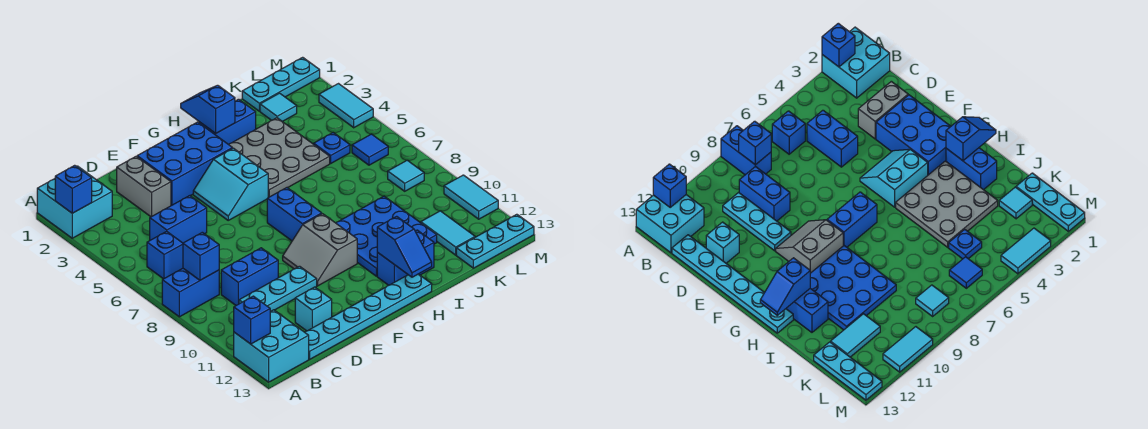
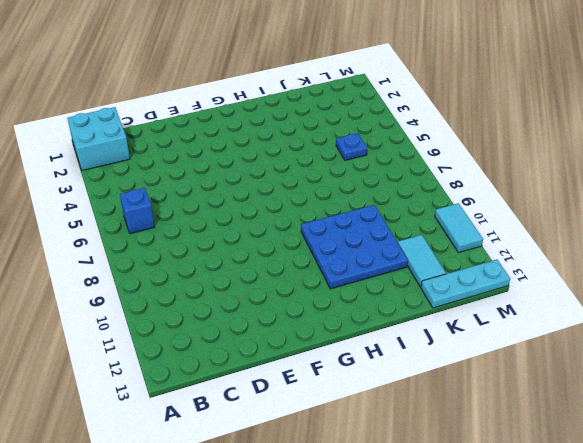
none -> blue brick A8:B8 level 1
none -> cyan brick A12:B13 level 1
none -> blue brick C5:D5 level 1
none -> blue brick C9:D9 level 1

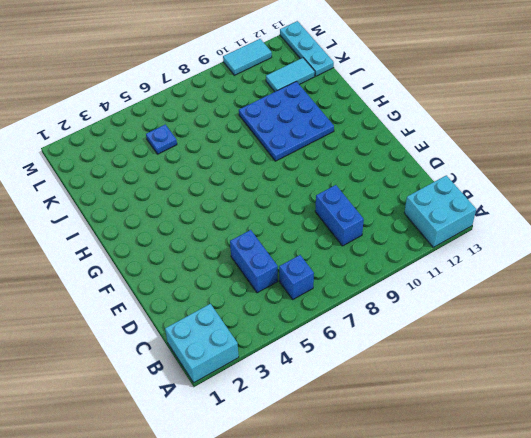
none -> blue brick A8:B8 level 1
none -> cyan plate C10:E10 level 1
none -> cyan plate C13:H13 level 1
none -> grey brick D2:D3 level 1

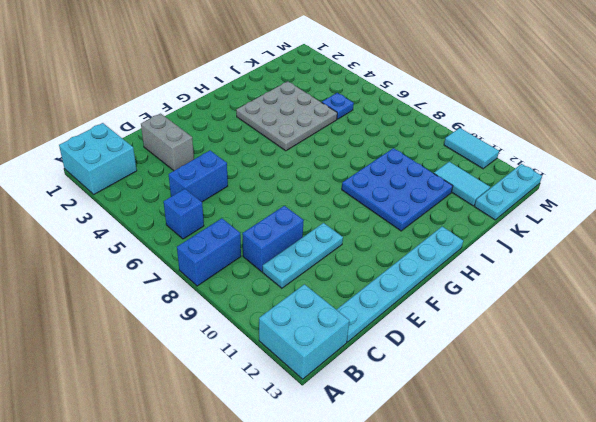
none -> cyan brick D12 level 1
none -> blue brick E2:G3 level 1
none -> cyan slope F4:G5 level 1 top G
none -> grey slope F9:G10 level 1 top G

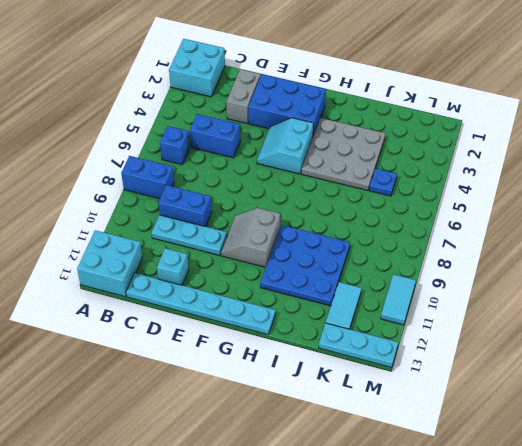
none -> blue brick G7:G8 level 1
none -> blue brick H2:I2 level 1
none -> blue brick H12:I12 level 1
none -> cyan plate K1:M1 level 1

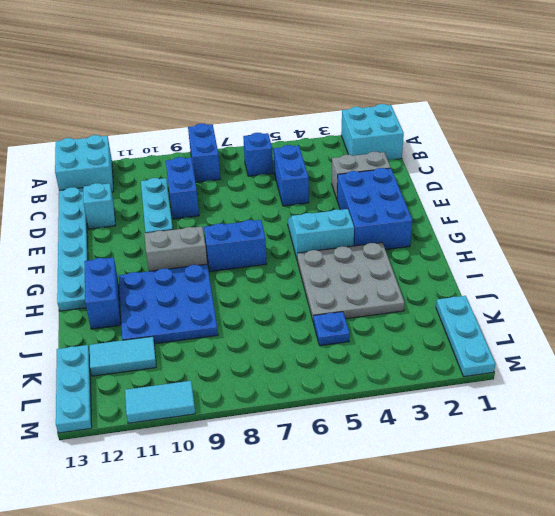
none -> blue brick H2:I2 level 1
none -> cyan tile K2 level 1
none -> blue tile L6 level 1
none -> cyan tile L8 level 1

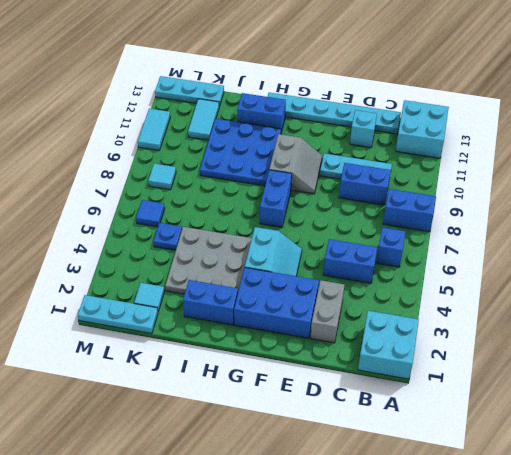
none -> cyan tile M3:M4 level 1
none -> blue brick A2 level 2
none -> blue brick A12 level 2
none -> blue brick B8 level 2

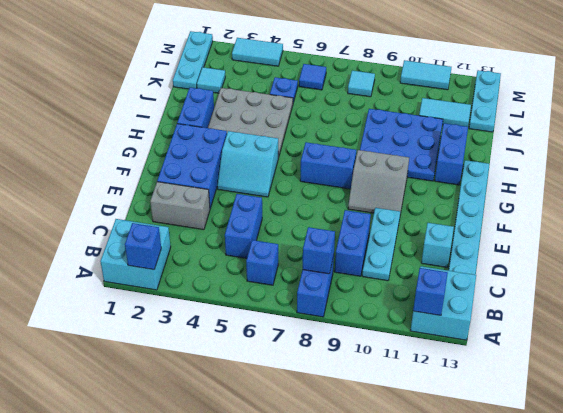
none -> blue slope H1:H2 level 2 top 2
none -> blue slope H12:H13 level 2 top 12

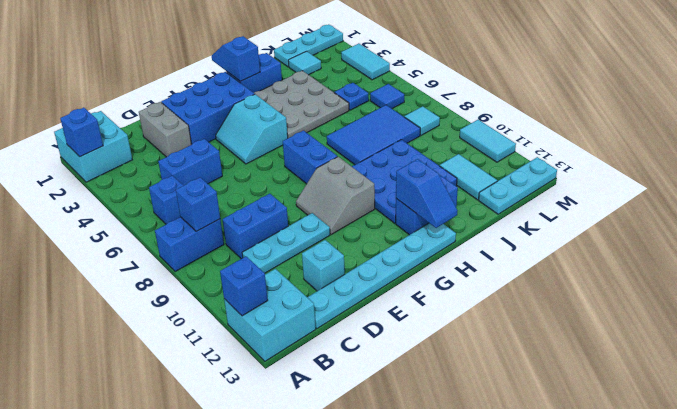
blue tile I7:K8 level 1 -> none

